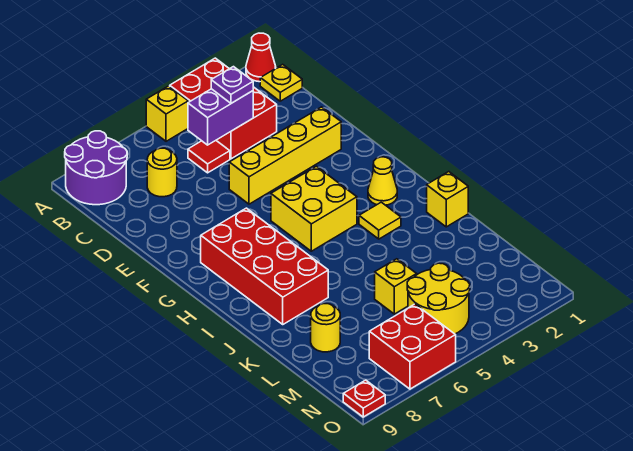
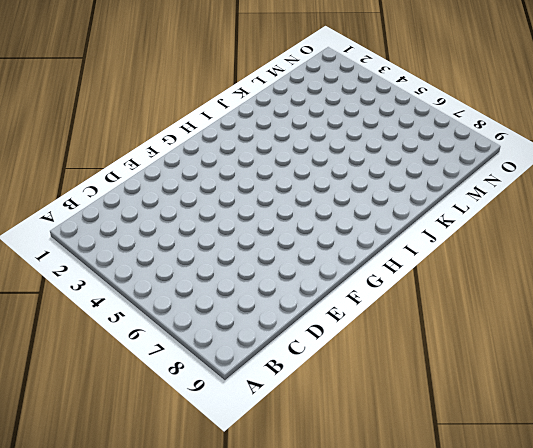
none -> red cone A1 level 1
none -> red brick A3:C4 level 1
none -> yellow brick A5 level 1

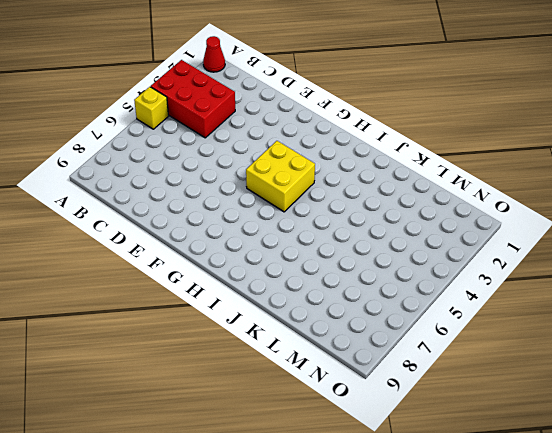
none -> purple round brick A8:B9 level 1
none -> yellow plate B1 level 1
none -> red tile C5 level 1

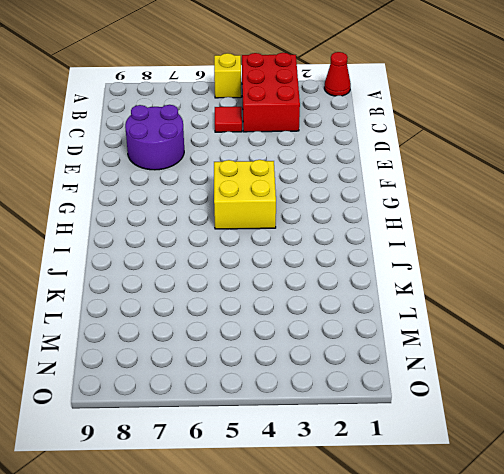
purple round brick D7:E8 level 1 -> purple round brick A8:B9 level 1
none -> yellow plate B1 level 1
none -> yellow round brick C7 level 1
none -> yellow brick E2:E5 level 1

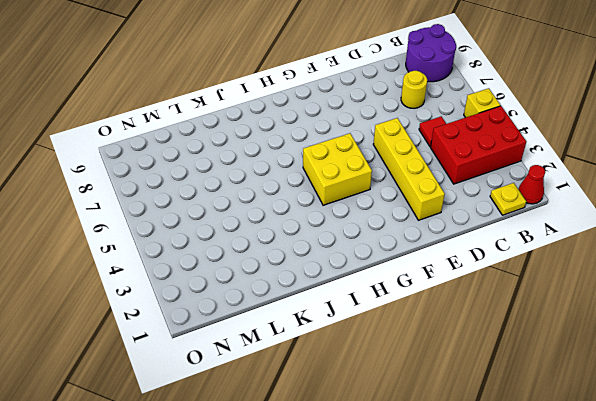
none -> red brick G7:J8 level 1
none -> yellow cone H2 level 1
none -> yellow tile I3 level 1

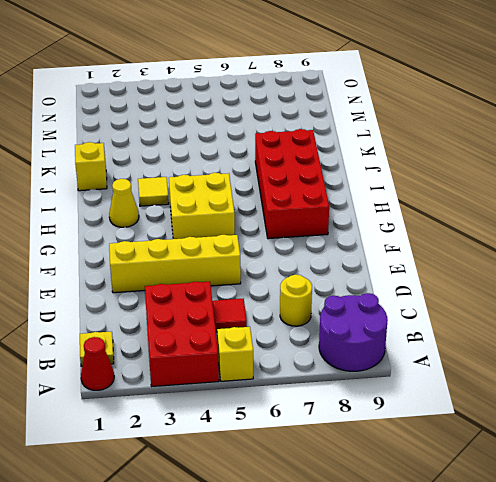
none -> yellow brick L5 level 1
none -> yellow round brick L8 level 1
none -> yellow round brick M4:N5 level 1

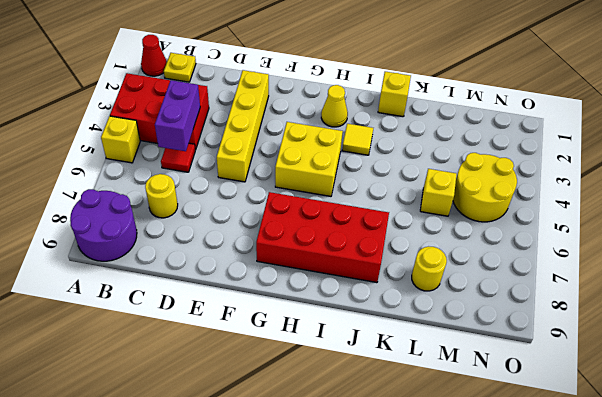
none -> red brick N6:O7 level 1
none -> red plate O9 level 1
none -> purple plate C4 level 3

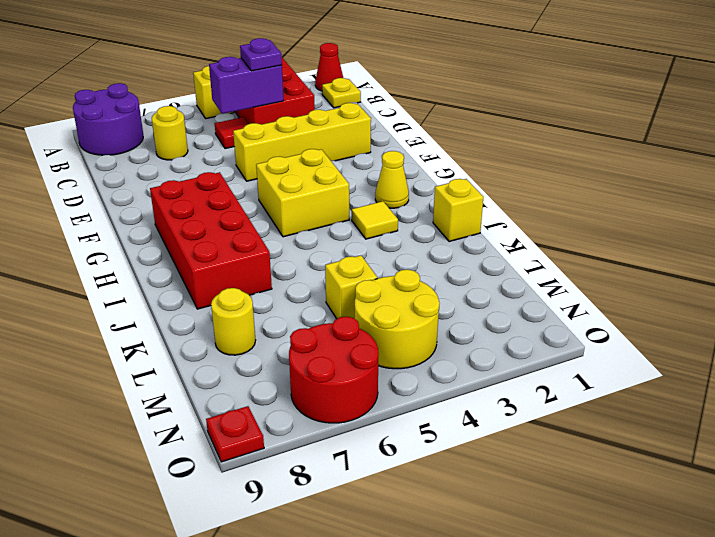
red round brick N6:O7 level 1 -> red brick N6:O7 level 1

